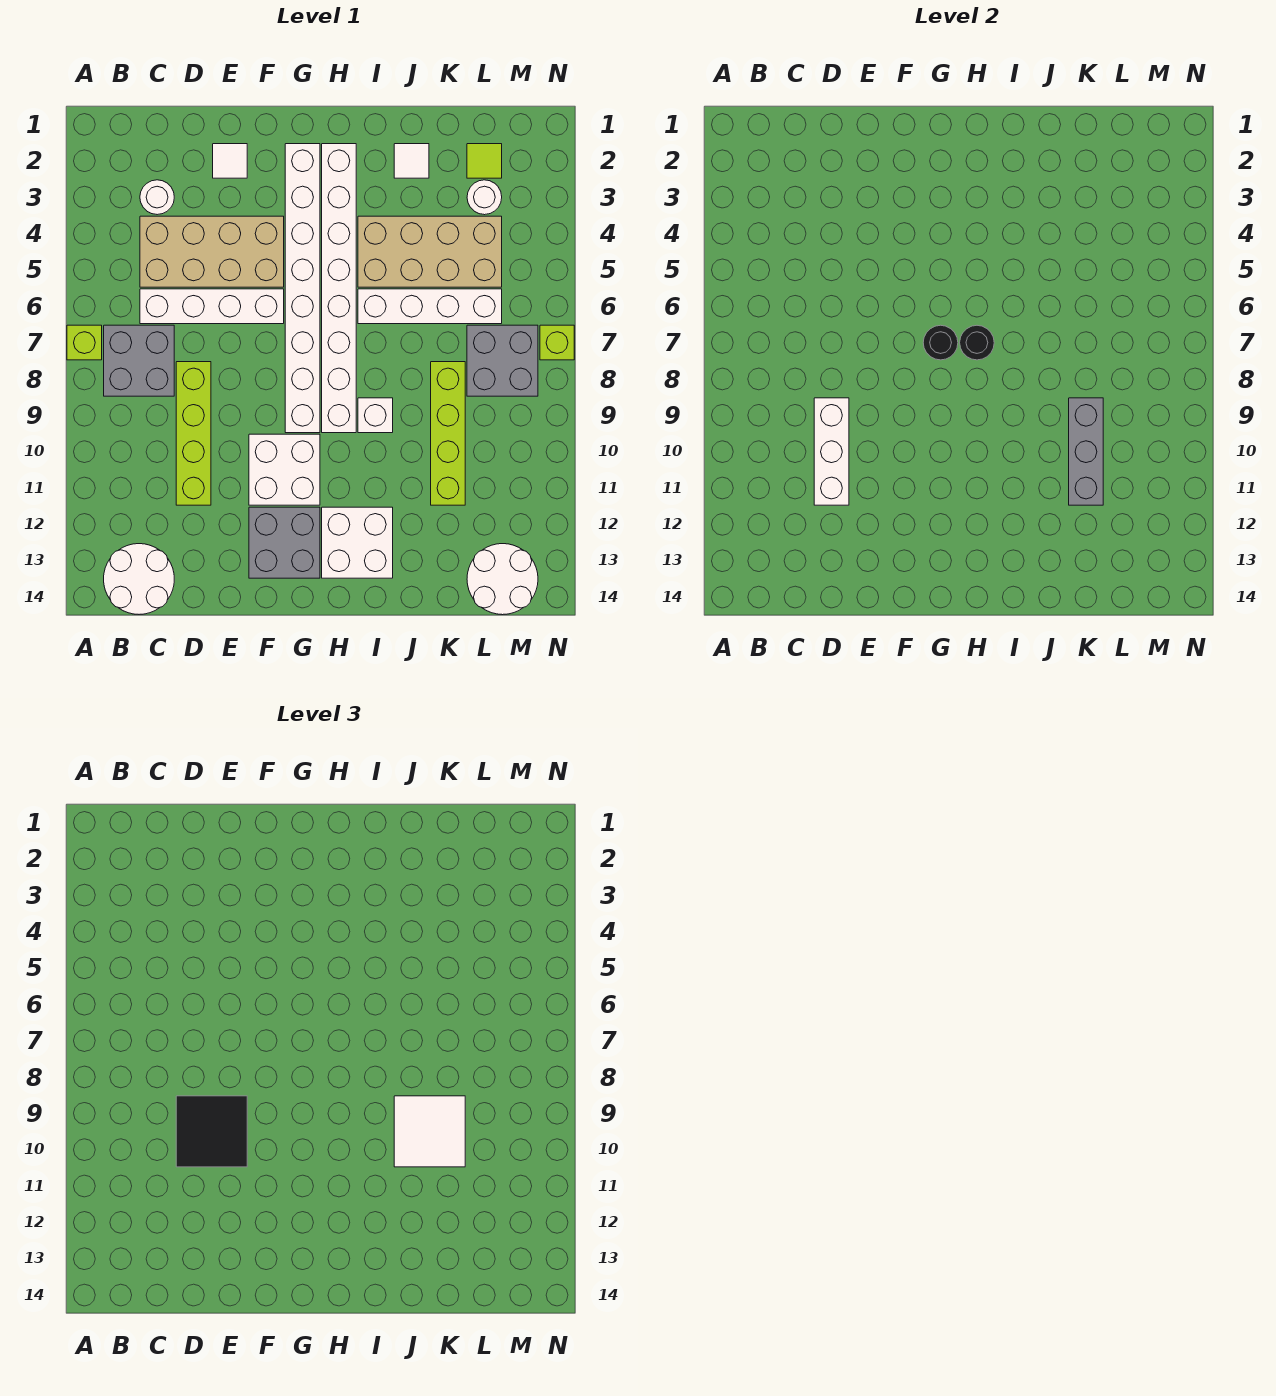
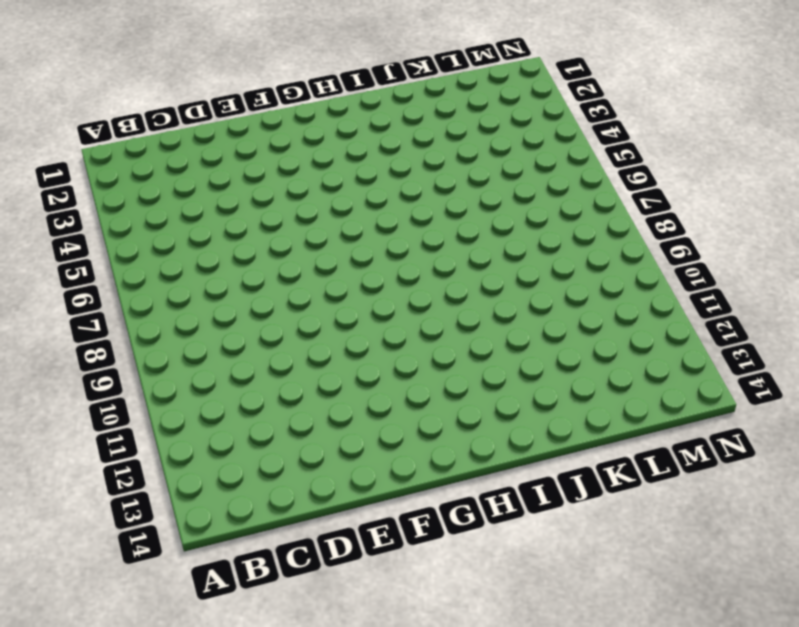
none -> lime brick A7 level 1
none -> grey brick B7:C8 level 1
none -> white round brick B13:C14 level 1

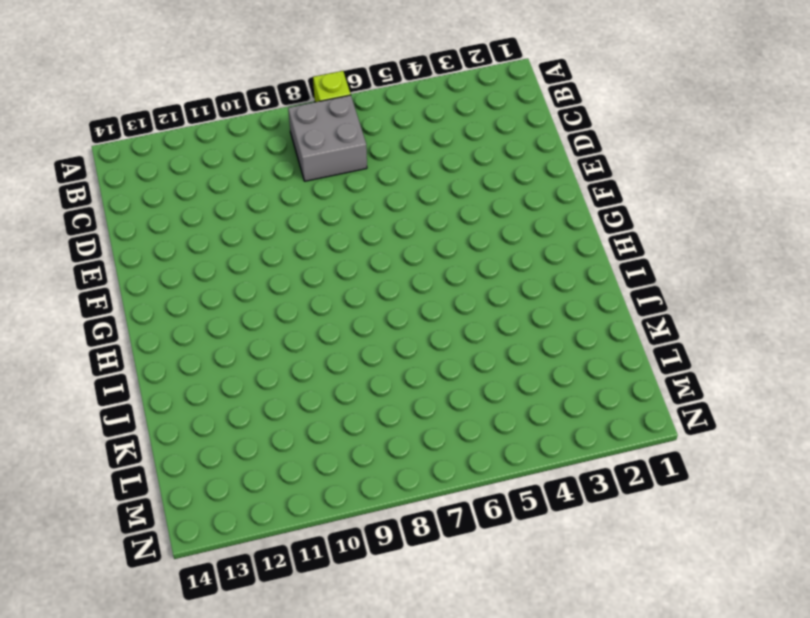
none -> white round brick B13:C14 level 1
none -> white round brick C3 level 1
none -> tan brick C4:F5 level 1

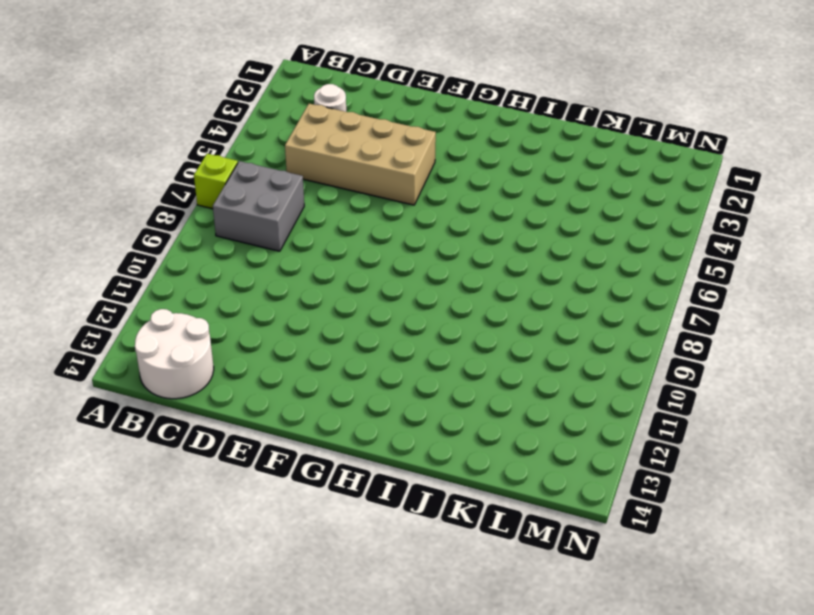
none -> white brick C6:F6 level 1
none -> lime brick D8:D11 level 1
none -> white tile E2 level 1

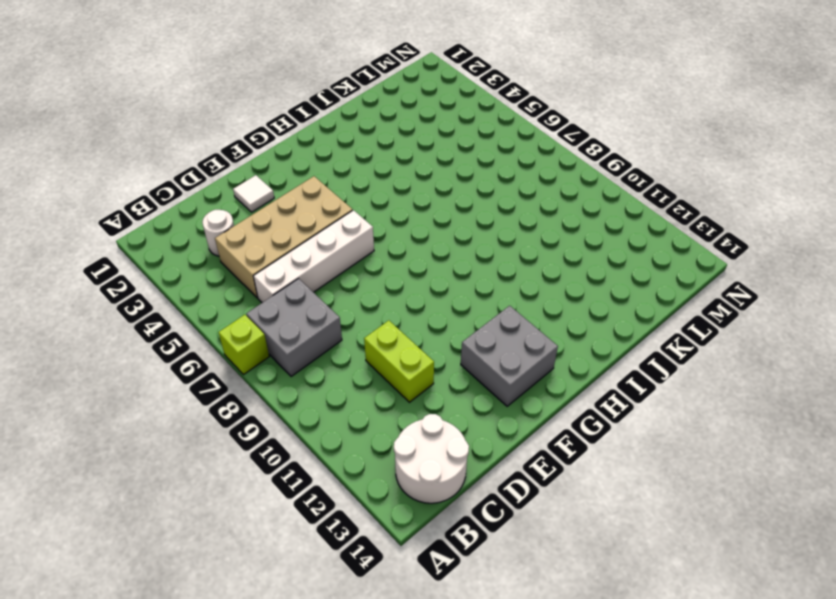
lime brick D10:D11 level 1 -> lime brick D8:D11 level 1
none -> white brick F10:G11 level 1
none -> white brick G2:G9 level 1
none -> white brick H2:H9 level 1

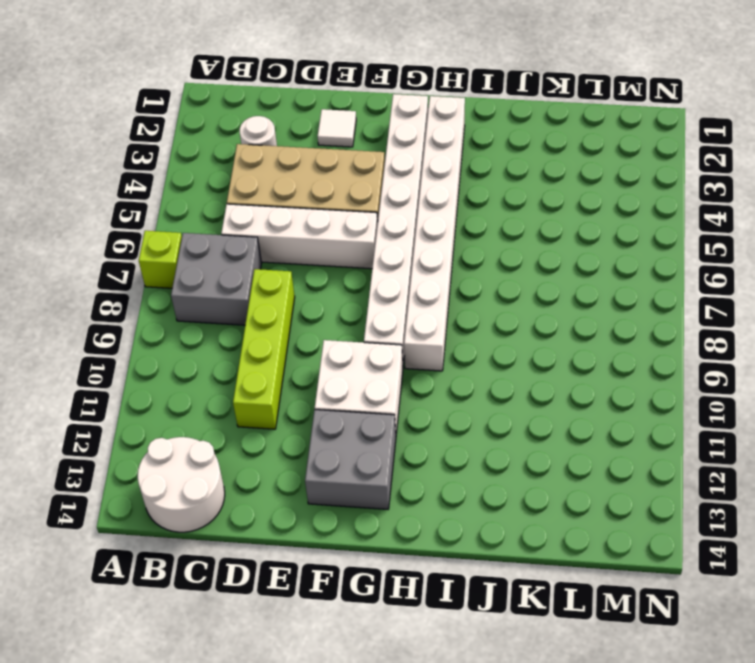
none -> white brick H12:I13 level 1
none -> tan brick I4:L5 level 1
none -> white brick I6:L6 level 1

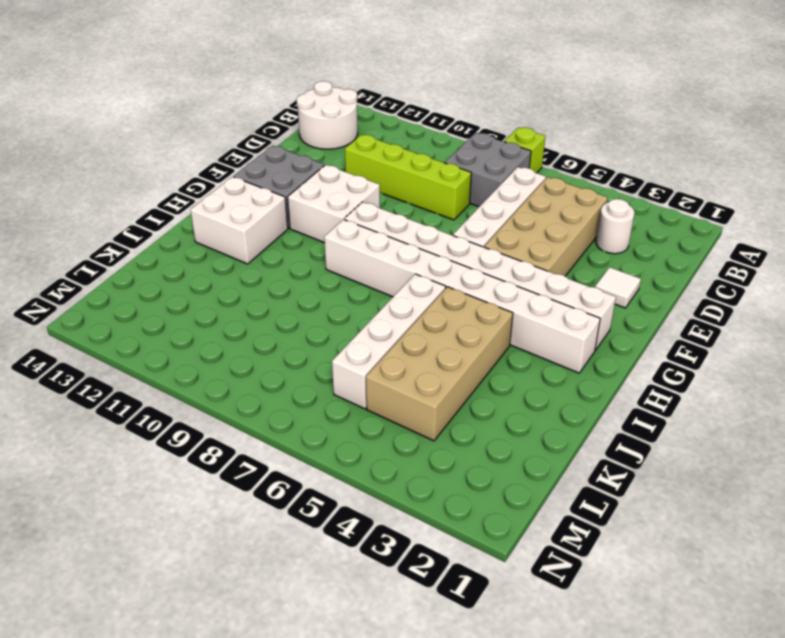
none -> white brick I9 level 1
none -> white tile J2 level 1
none -> lime brick K8:K11 level 1

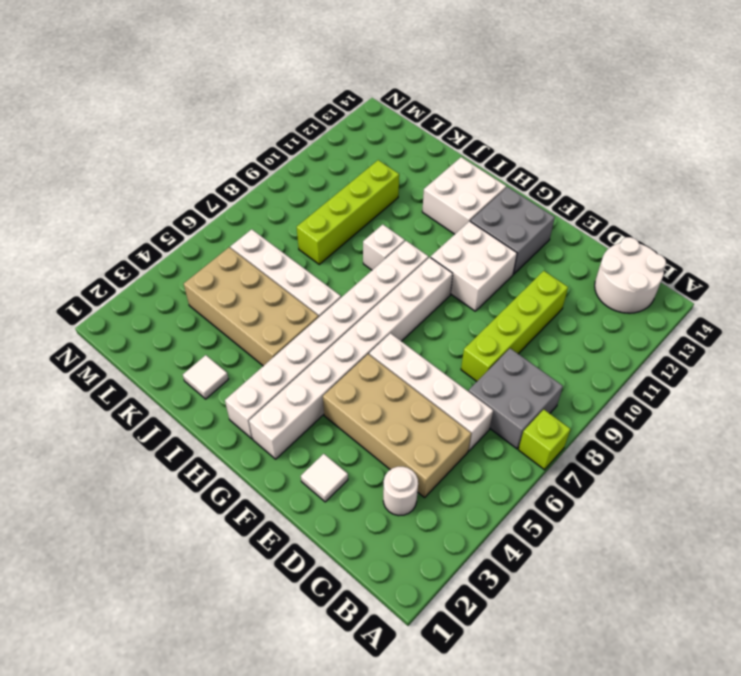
none -> lime tile L2 level 1
none -> white round brick L3 level 1
none -> grey brick L7:M8 level 1

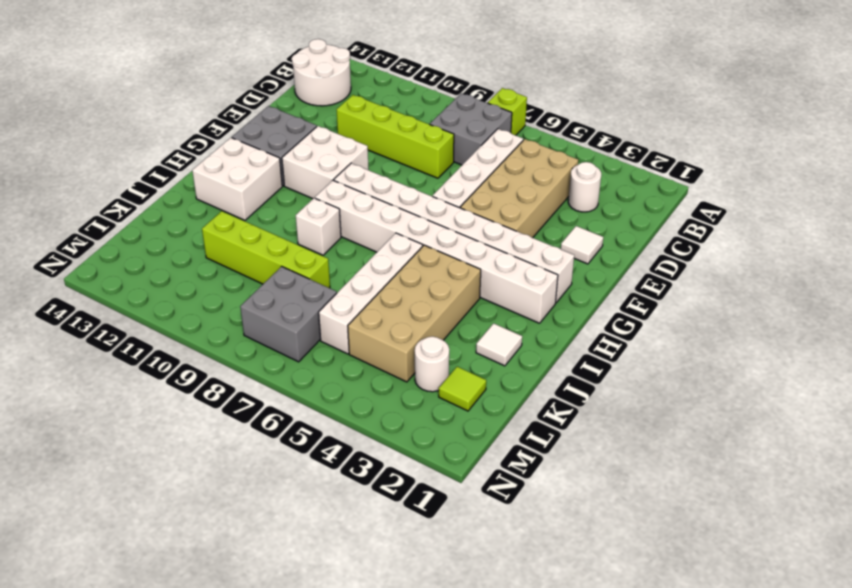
none -> white round brick L13:M14 level 1
none -> lime brick N7 level 1
none -> white brick D9:D11 level 2

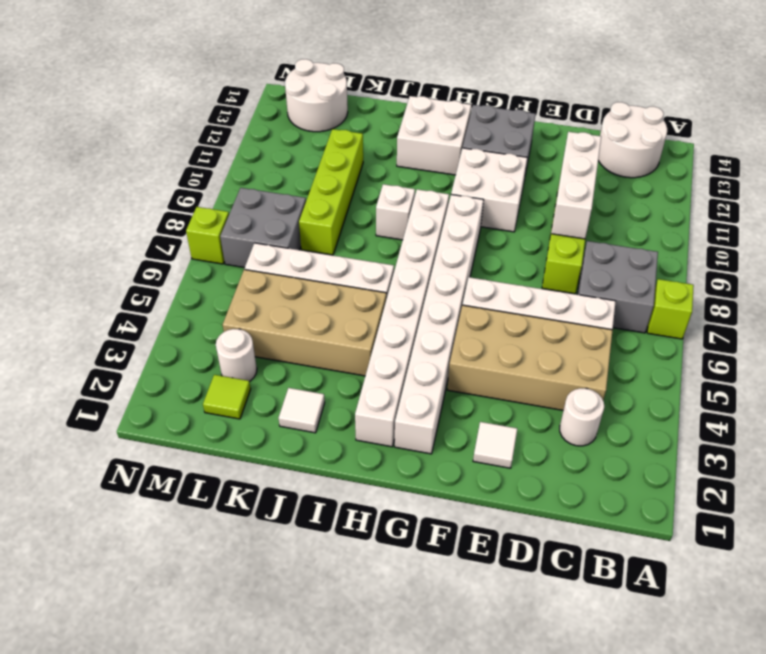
none -> black round brick G7 level 2
none -> black round brick H7 level 2
none -> grey brick K9:K11 level 2

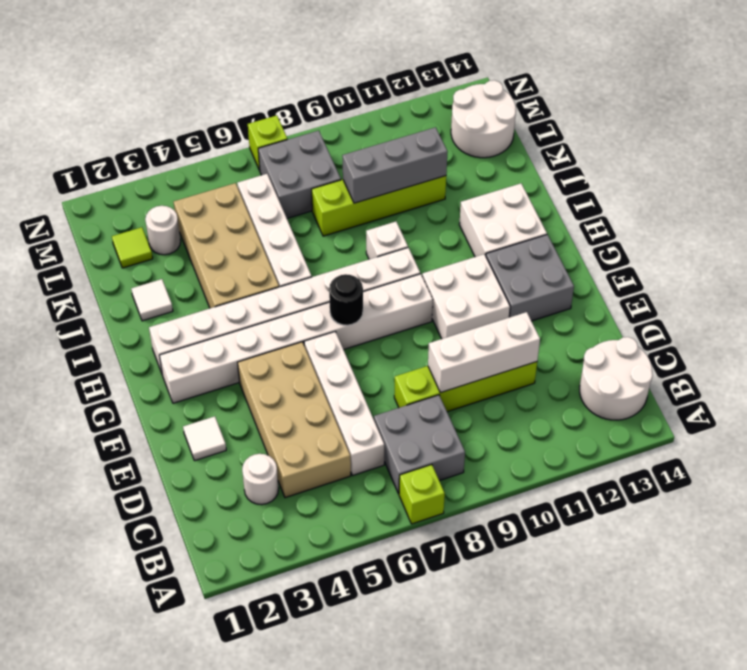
none -> black round brick H7 level 2
none -> black tile D9:E10 level 3
none -> white tile J9:K10 level 3

